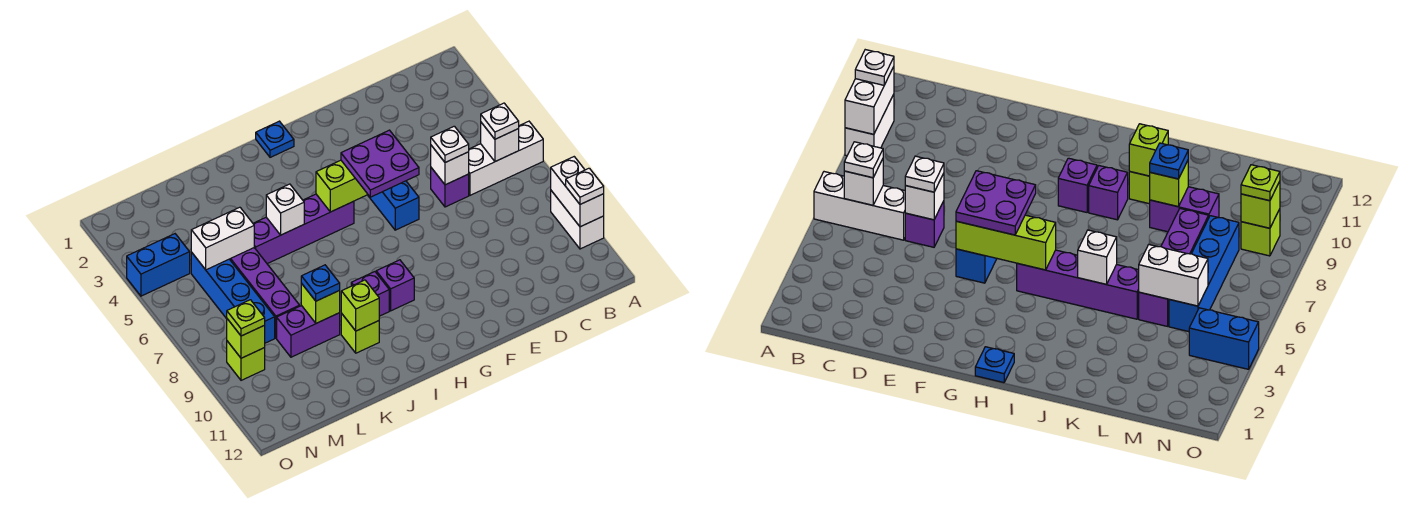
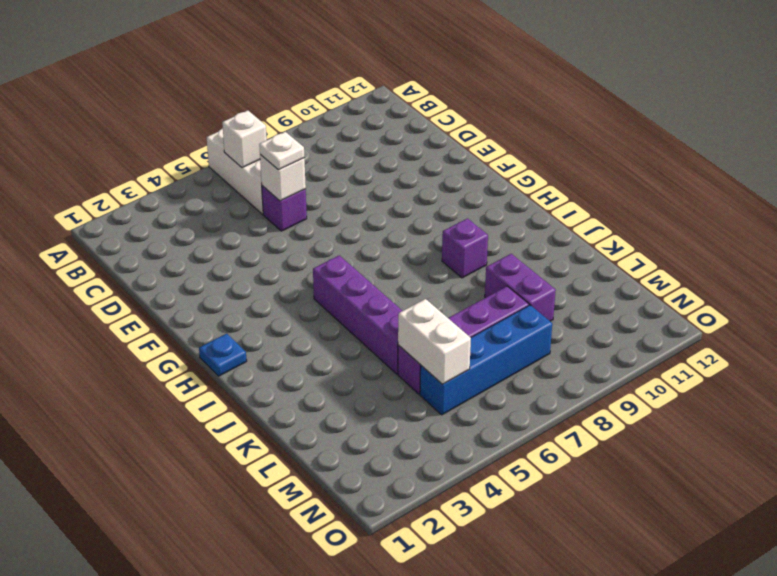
none -> white brick A9:A10 level 1
none -> blue brick F5:F6 level 1
none -> purple brick H9 level 1

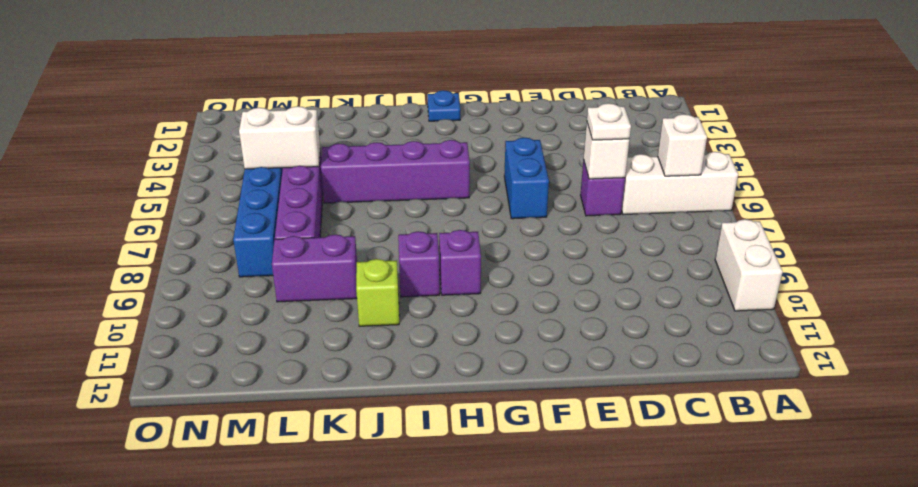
none -> blue brick N4:O4 level 1
none -> lime brick N9 level 1
none -> white brick A9:A10 level 2

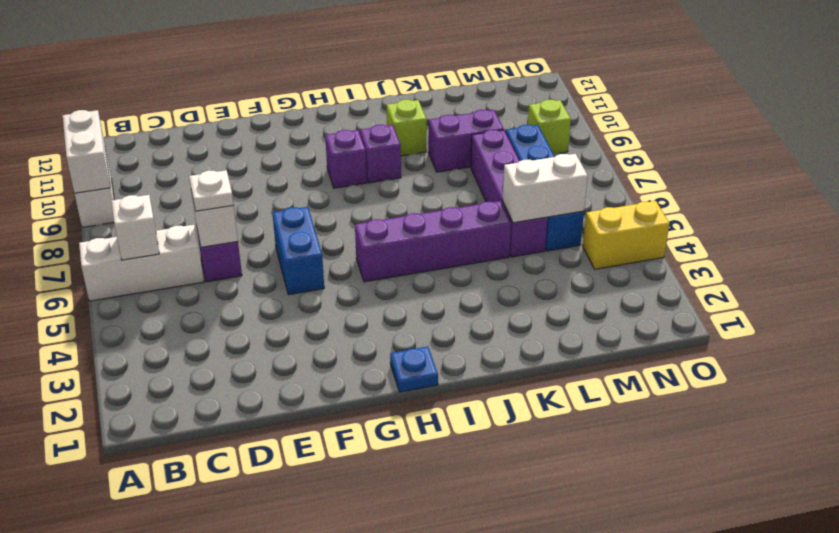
yellow brick N4:O4 level 1 -> blue brick N4:O4 level 1
none -> lime brick F5:H5 level 2
none -> white brick J5 level 2
none -> lime brick J10 level 2

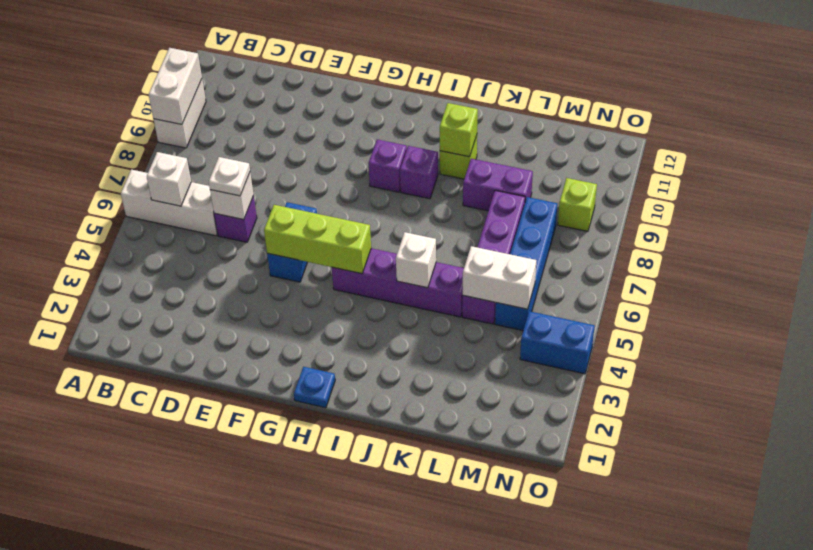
none -> lime brick K9 level 2
none -> lime brick N9 level 2
none -> white plate A10 level 3

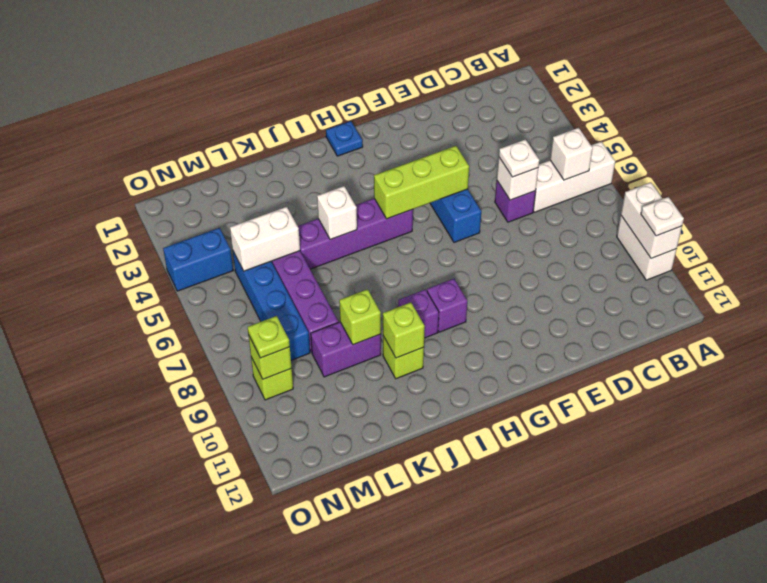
none -> white plate B6 level 3
none -> purple plate F5:G6 level 3
none -> blue plate K9 level 3

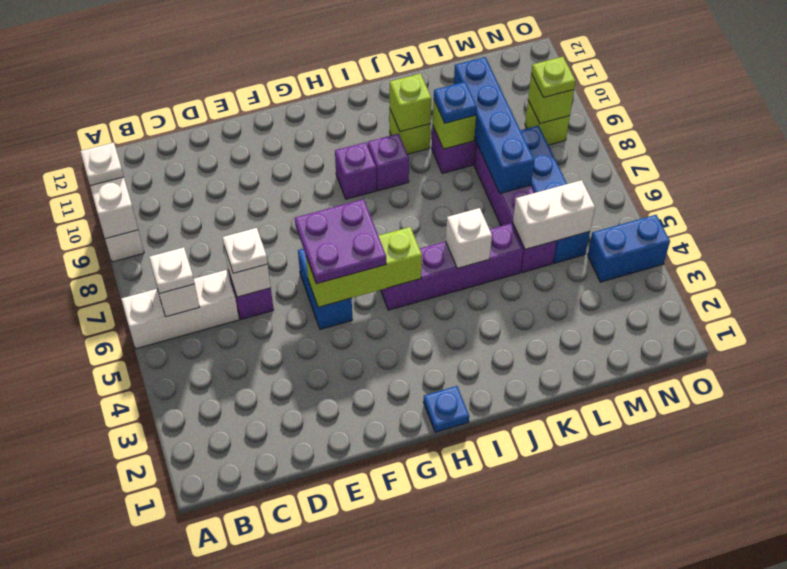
blue brick L7:L10 level 2 -> none

